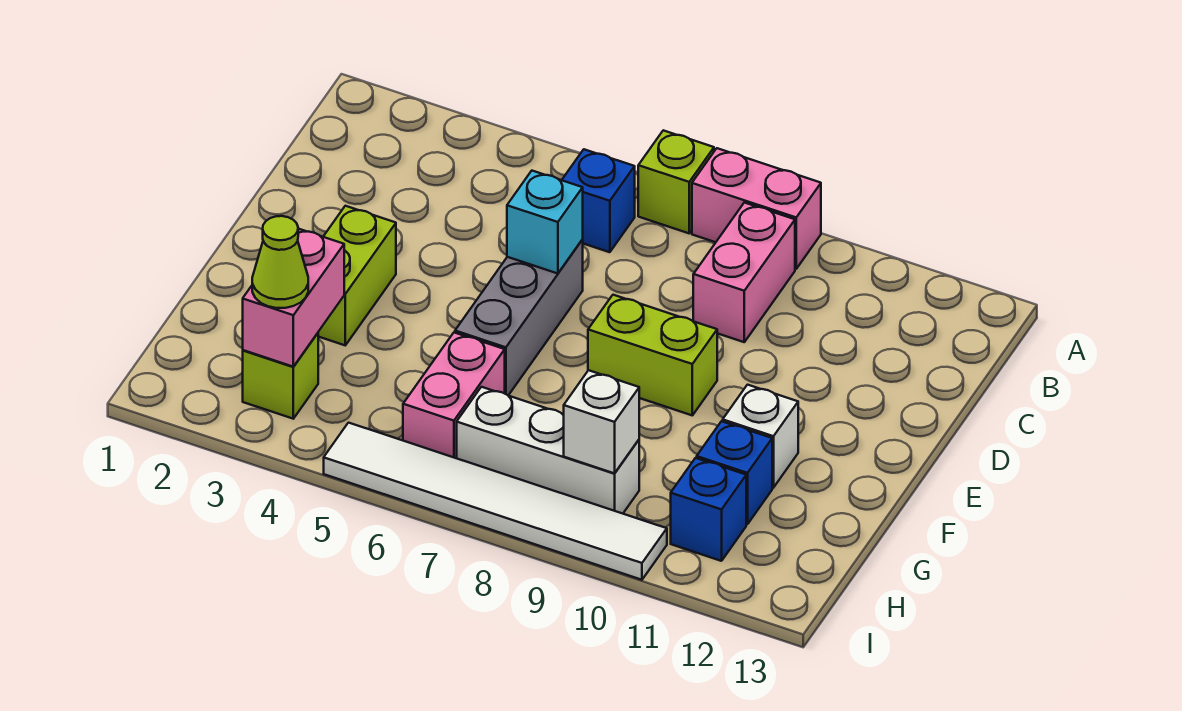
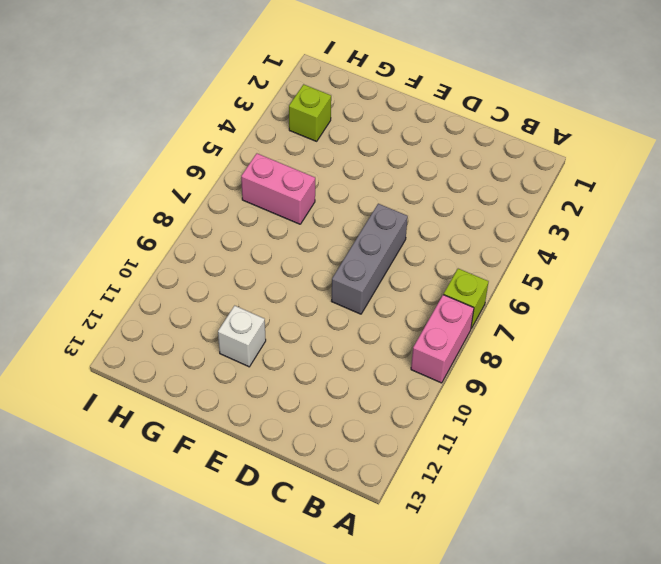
grey brick D6:D8 level 1 -> grey brick D6:F6 level 1
none -> blue brick B6 level 1
none -> pink brick B9:C9 level 1
none -> lime brick E3:F3 level 1

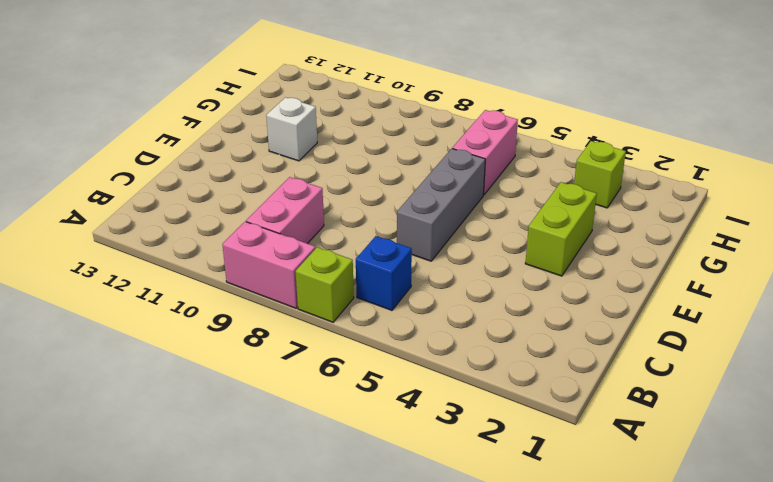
none -> lime brick E8:E9 level 1
none -> blue brick G11 level 1
none -> white brick H7:H9 level 1

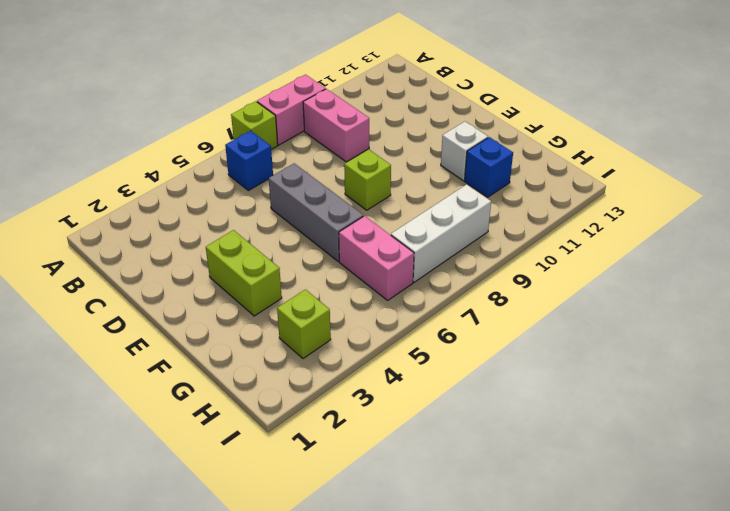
lime brick E8 level 1 -> lime brick E8:E9 level 1
none -> blue brick H11 level 1
none -> white tile I5:I10 level 1
none -> cyan brick D6 level 2

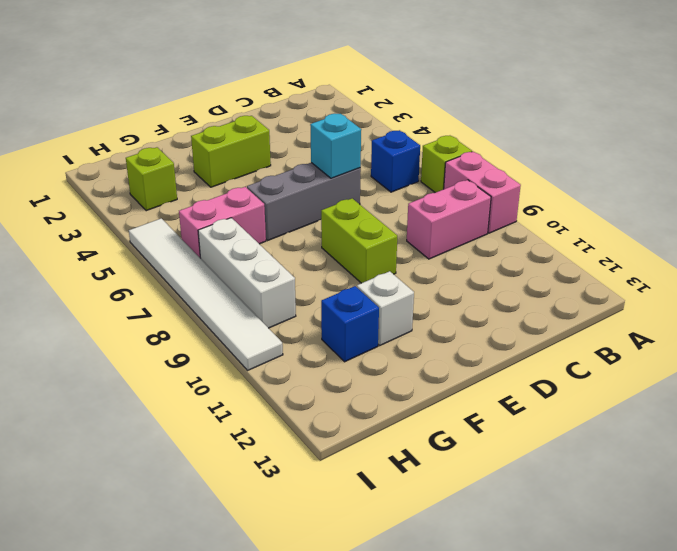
none -> blue brick H11 level 1
none -> pink brick G3:H3 level 2
none -> white brick H9 level 2

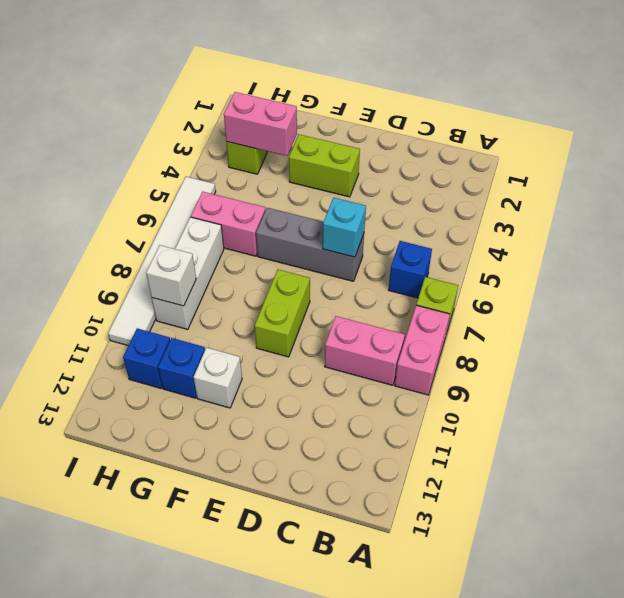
none -> lime cone H3 level 3

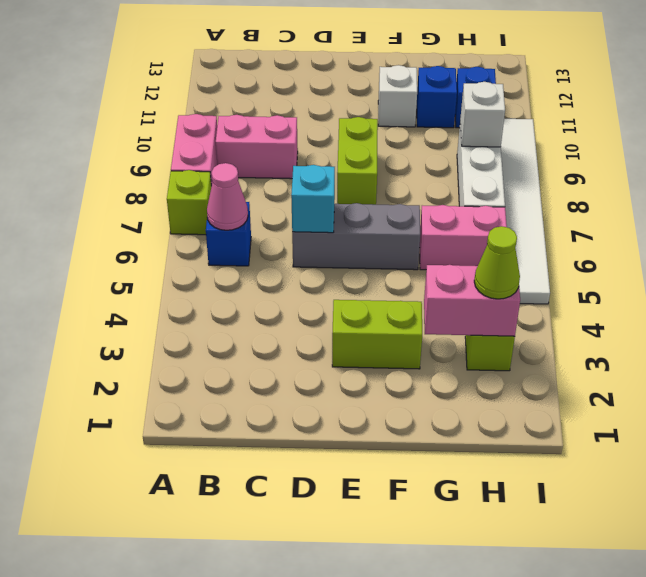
pink cone B6 level 2 -> none

